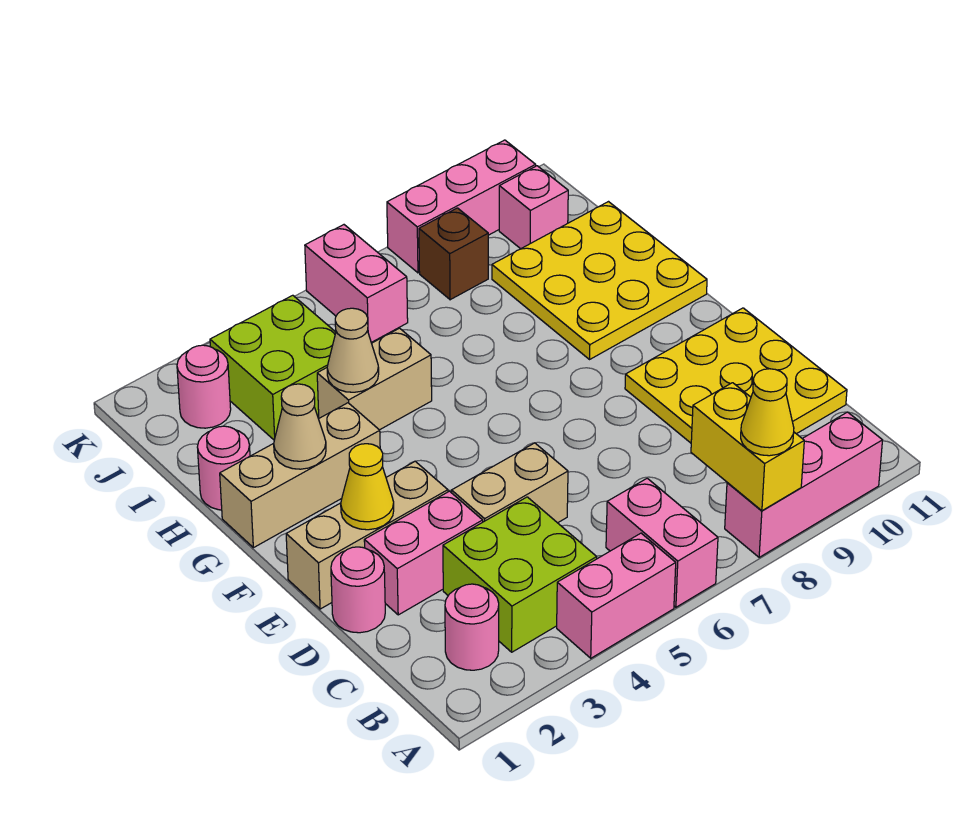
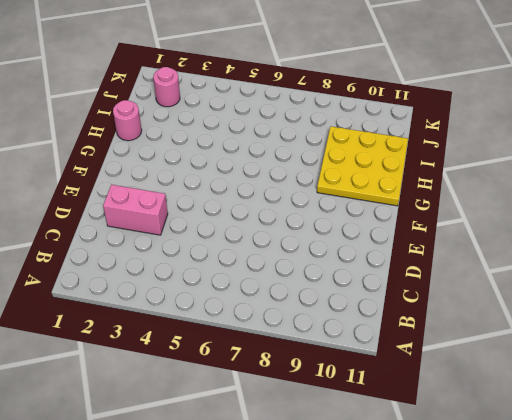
none -> pink brick A4:A5 level 1
none -> pink brick A6:B6 level 1
none -> pink brick A8:A10 level 1

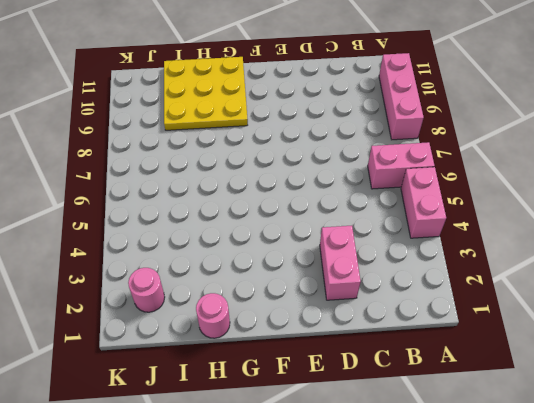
none -> pink round brick B2 level 1
none -> lime brick B3:C4 level 1
none -> yellow plate C9:E11 level 1

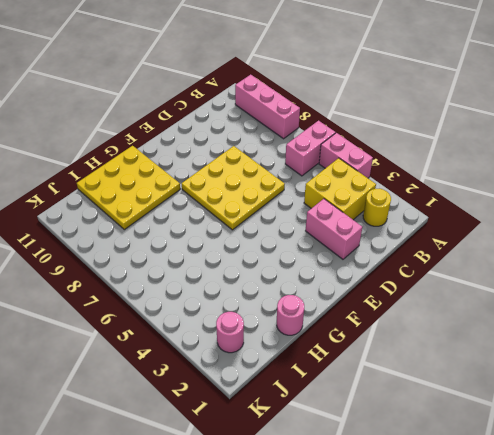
yellow round brick B2 level 1 -> pink round brick B2 level 1
yellow brick B3:C4 level 1 -> lime brick B3:C4 level 1
yellow plate D6:F8 level 1 -> yellow plate C9:E11 level 1
none -> pink round brick D1 level 1
none -> tan brick D4:D5 level 1
none -> tan brick E1:E3 level 1

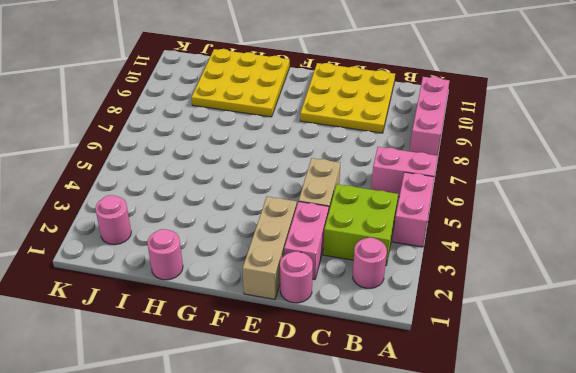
none -> tan brick G1:G3 level 1
none -> tan brick H4:H5 level 1
none -> lime brick I3:J4 level 1

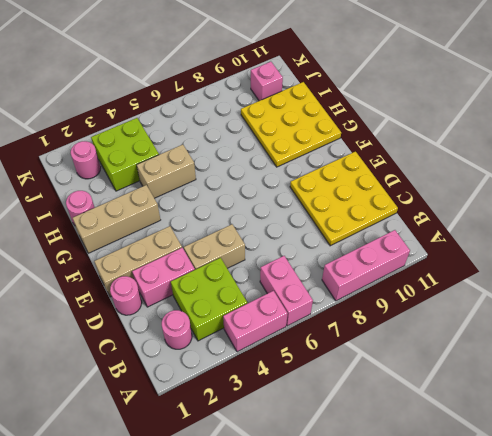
none -> pink brick J6:K6 level 1
none -> brown brick J8 level 1
none -> pink brick K8:K10 level 1

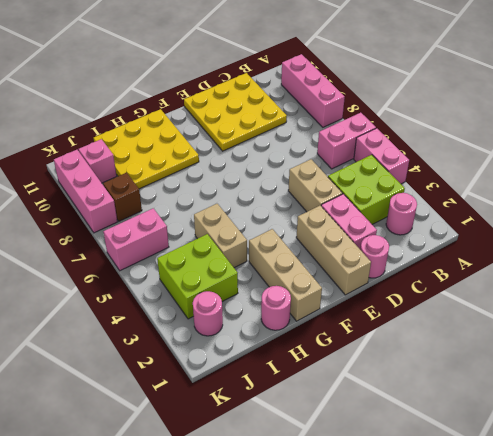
none -> yellow brick A8:B8 level 2
none -> yellow cone E2 level 2
none -> tan cone G2 level 2

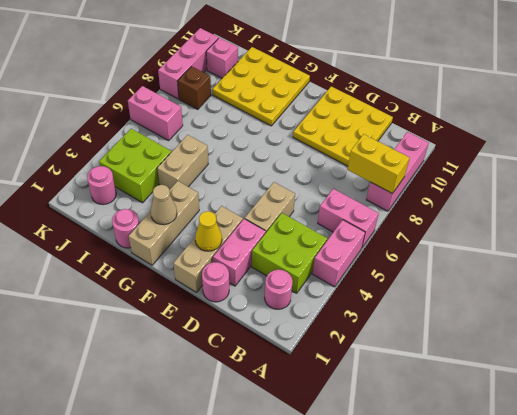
none -> tan cone H4 level 2
none -> yellow cone A8 level 3

